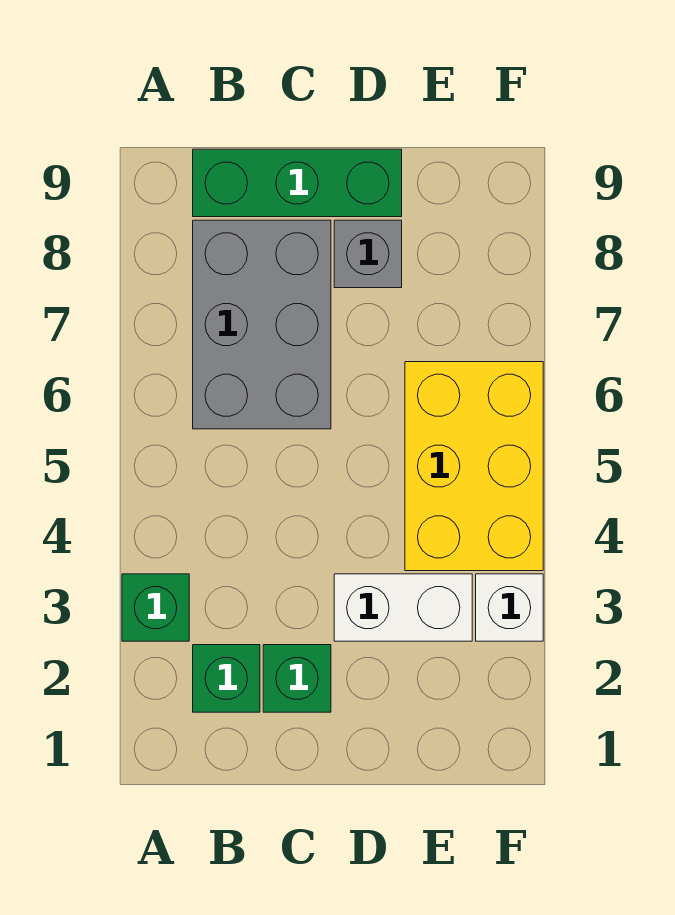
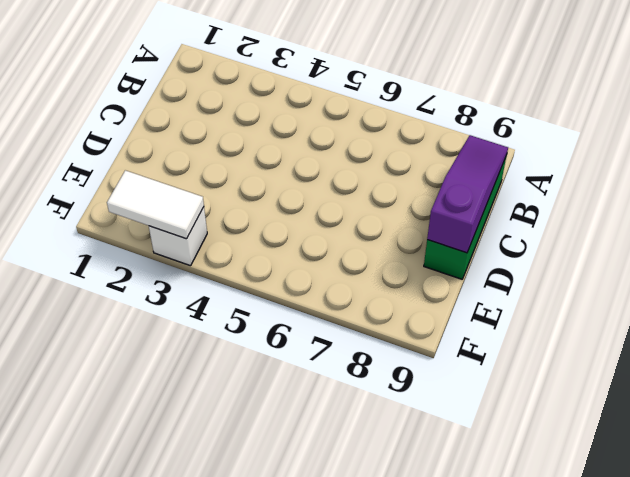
purple slope B9:D9 level 2 top D -> none
white tile F2:F3 level 2 -> none
none -> green brick A3 level 1
none -> green brick B2 level 1

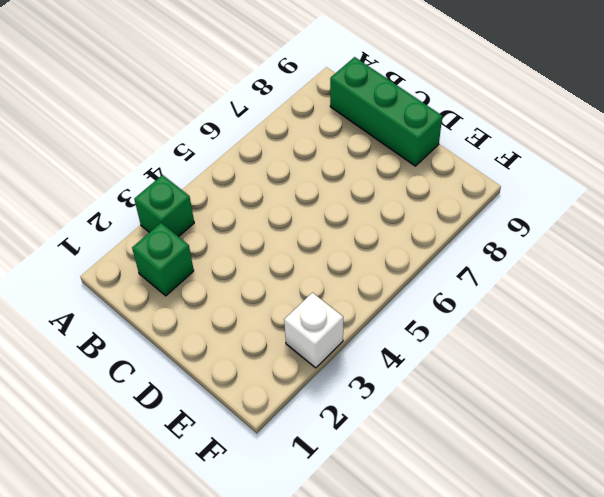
none -> grey brick B6:C8 level 1
none -> green brick C2 level 1

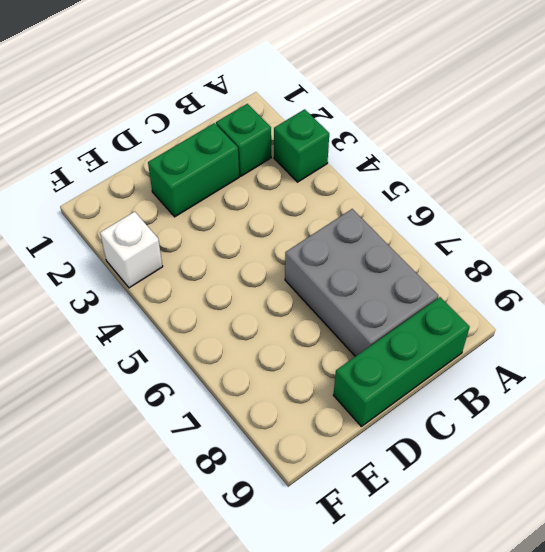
green brick C2:D2 level 1 -> green brick C2 level 1
none -> white brick D3:E3 level 1
none -> grey brick D8 level 1

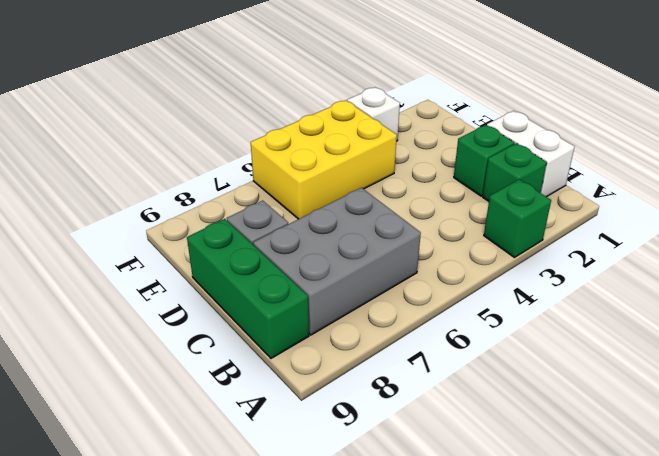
white brick B1:C1 level 1 -> white brick D3:E3 level 1

